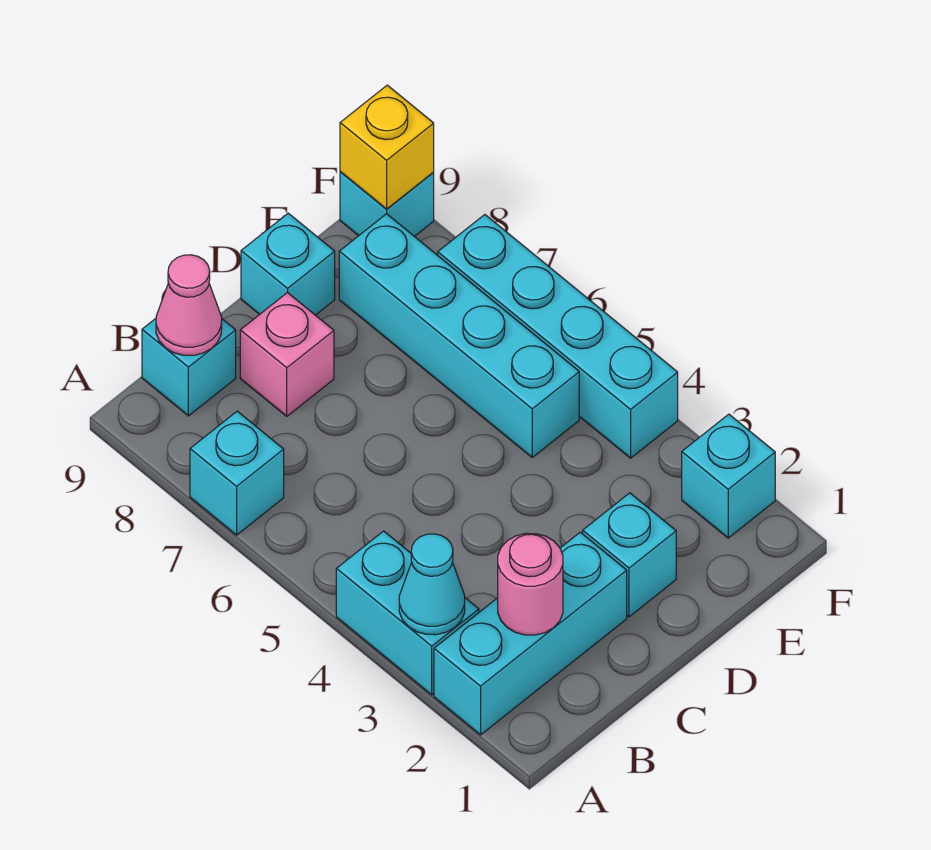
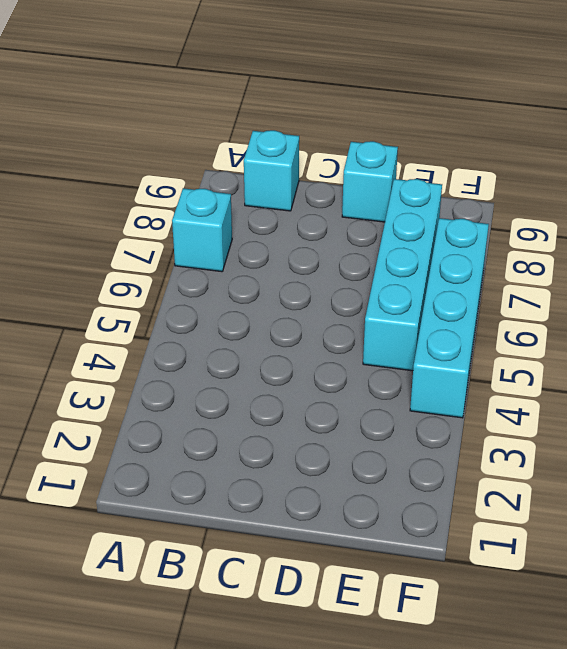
none -> cyan brick A2:C2 level 1
none -> cyan brick A3:A4 level 1
none -> pink brick C8 level 1

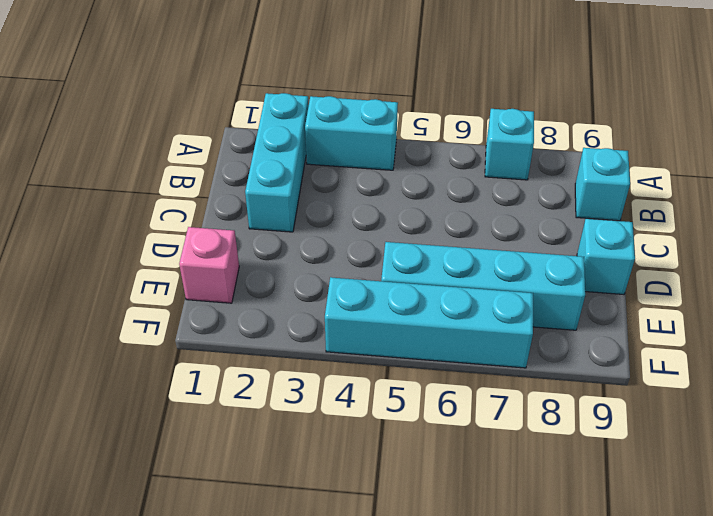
pink brick E1 level 1 -> pink brick C8 level 1
none -> cyan brick D2 level 1
none -> cyan brick F2 level 1
none -> cyan brick F9 level 1

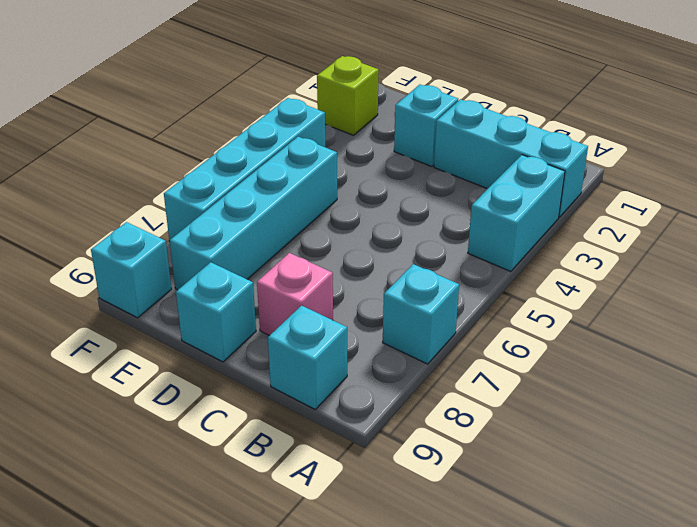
lime brick F2 level 1 -> cyan brick F2 level 1
none -> cyan cone A3 level 2
none -> pink round brick B2 level 2
none -> pink cone B9 level 2

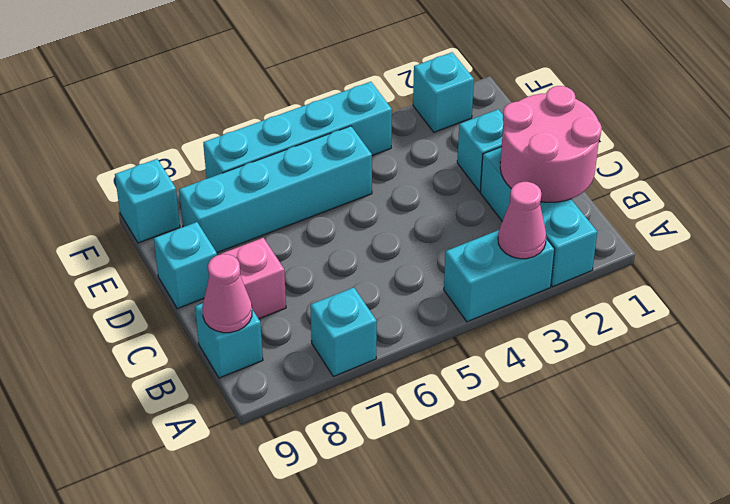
pink cone A3 level 2 -> cyan cone A3 level 2
pink round brick B1:C2 level 2 -> pink round brick B2 level 2
none -> yellow brick F9 level 2

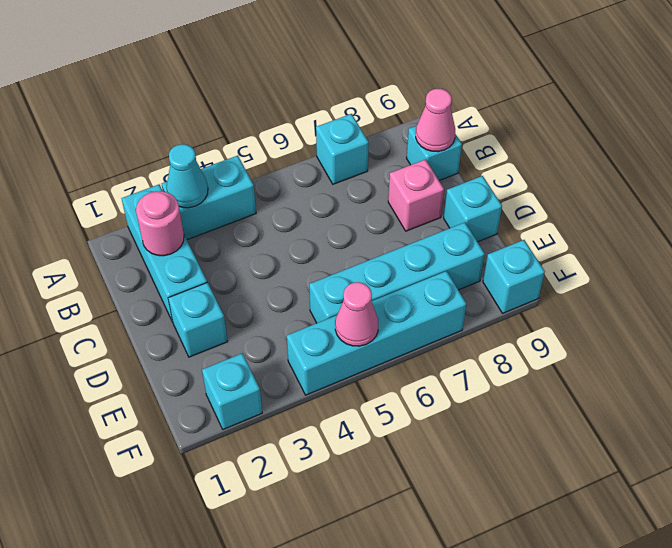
pink cone F5 level 2 -> none
none -> yellow brick F9 level 2

